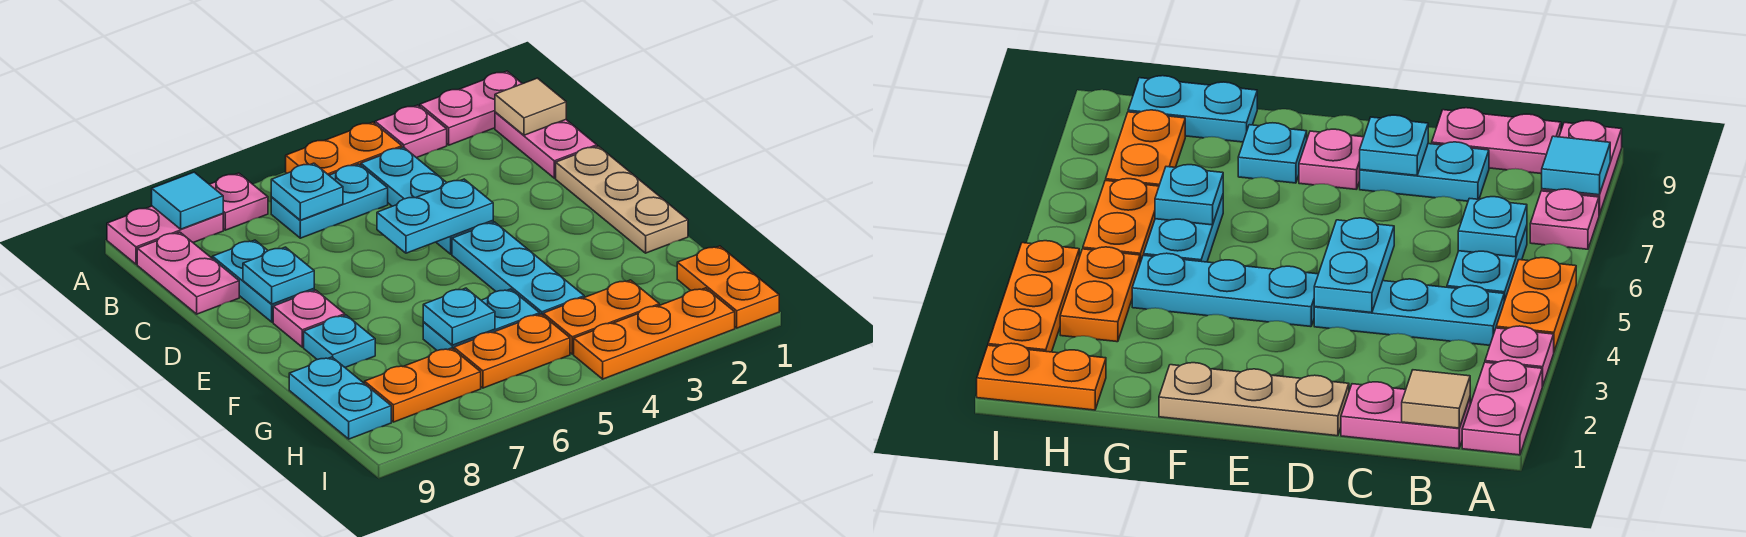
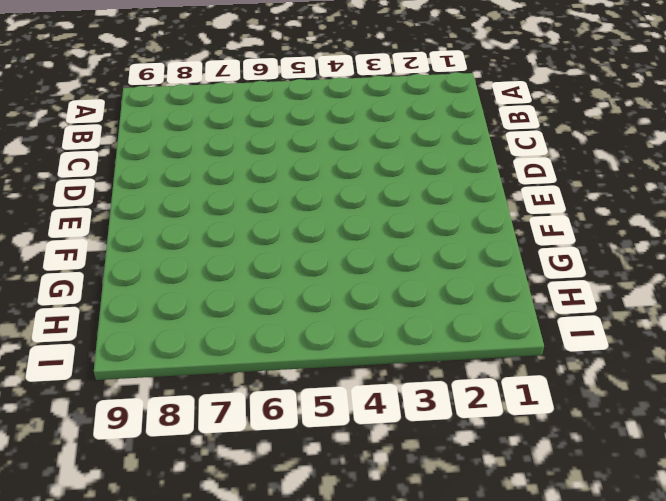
none -> pink plate A1:A2 level 1
none -> pink plate A3 level 1
none -> orange plate A4:A5 level 1

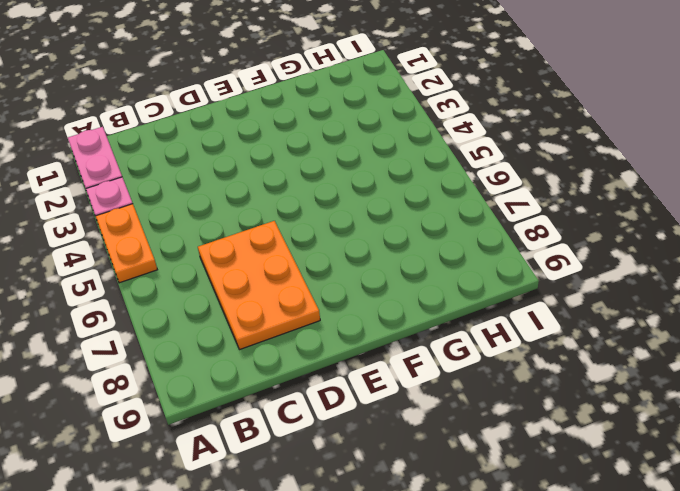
orange plate C6:D8 level 1 -> cyan plate C8:D8 level 1
none -> pink plate A7 level 1
none -> pink plate A8:A9 level 1
none -> pink plate B1:C1 level 1

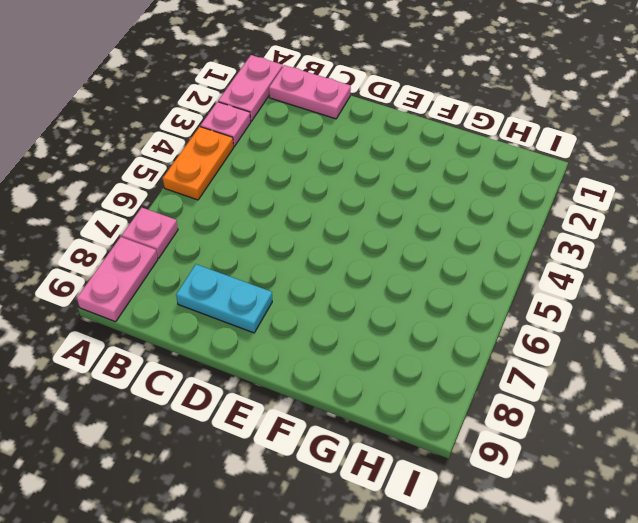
none -> cyan plate B4:D4 level 1
none -> cyan plate B5:B6 level 1
none -> pink plate B9:C9 level 1

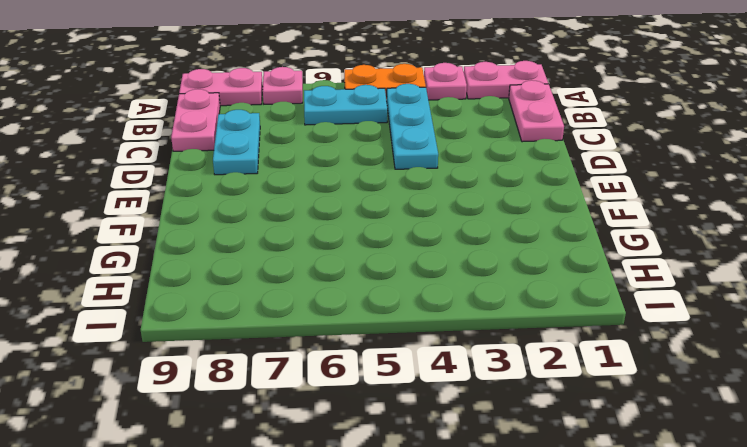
none -> tan plate D1:F1 level 1
none -> cyan plate E4:G4 level 1
none -> pink plate E8 level 1

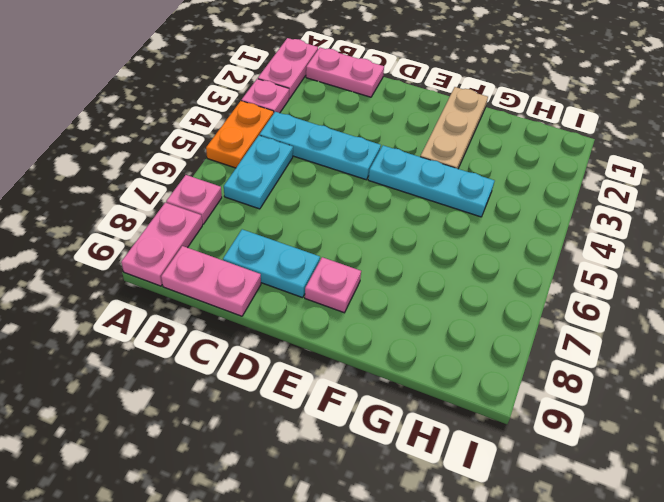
tan plate F1:F3 level 1 -> tan plate D1:F1 level 1
none -> cyan plate F8 level 1
none -> cyan plate G5:G6 level 1
none -> cyan plate G9:H9 level 1

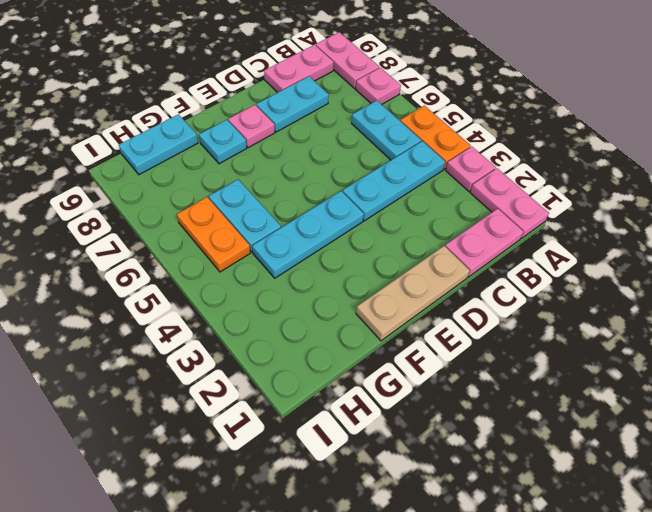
none -> orange plate H1:I1 level 1
none -> orange plate H3:H4 level 1
none -> orange plate H7:H8 level 1

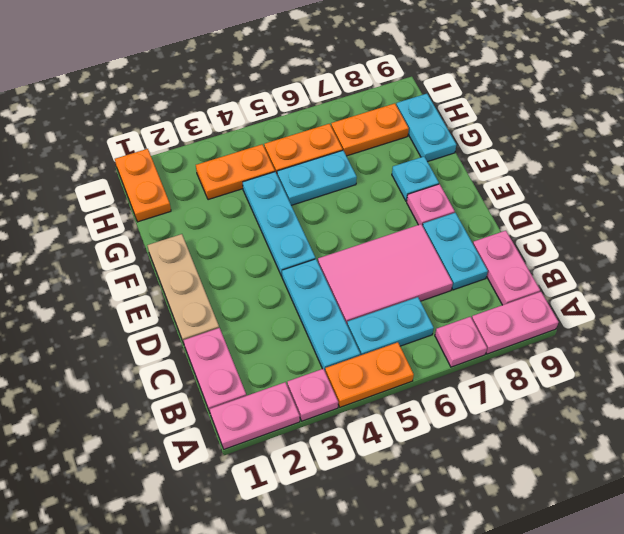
pink tile C5:D7 level 1 -> none
none -> orange plate I2:I4 level 1
none -> cyan tile A8 level 2
none -> tan tile B1 level 2

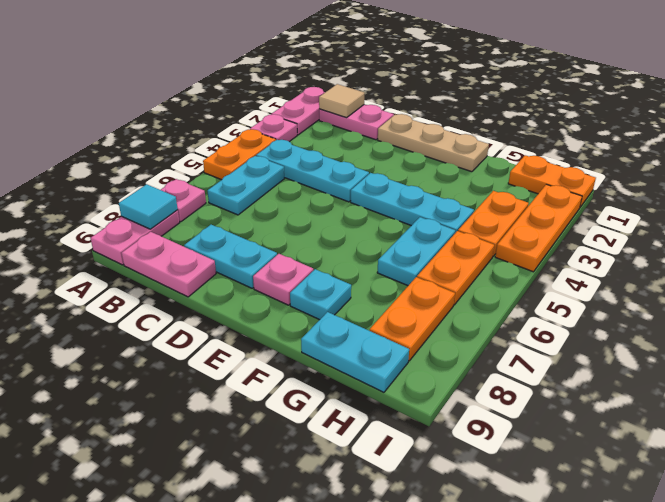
none -> cyan plate B6 level 2
none -> cyan plate D4:D5 level 2
none -> cyan plate D8 level 2

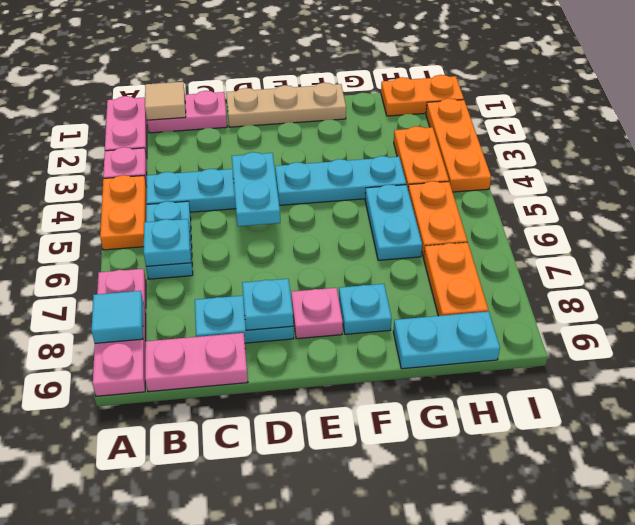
none -> cyan plate G6 level 2

